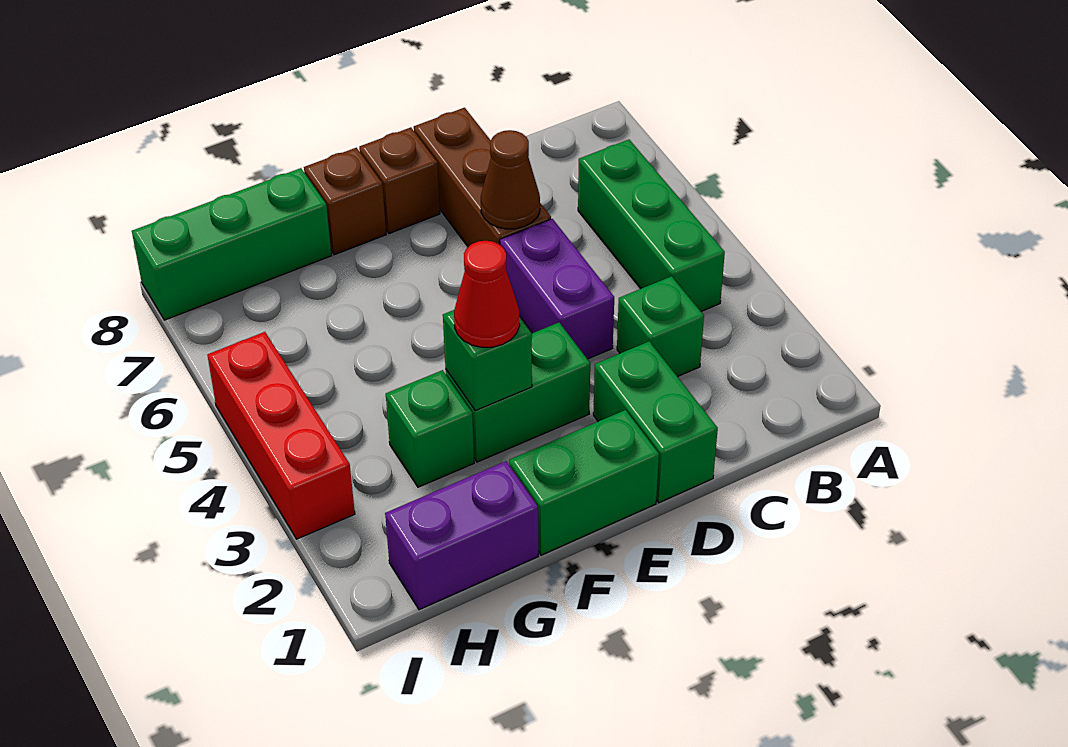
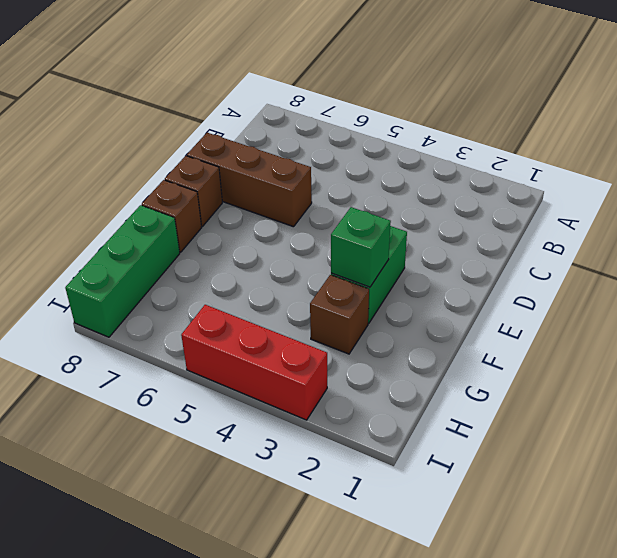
brown brick G3 level 1 -> green brick G3 level 1
none -> green brick B4:B6 level 1
none -> green brick C3 level 1
none -> green brick D1:D2 level 1

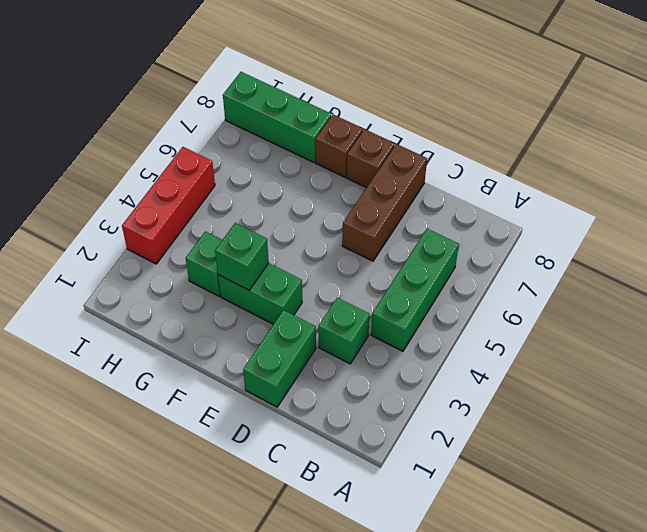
none -> purple brick D4:D5 level 1
none -> green brick E1:F1 level 1
none -> purple brick G1:H1 level 1

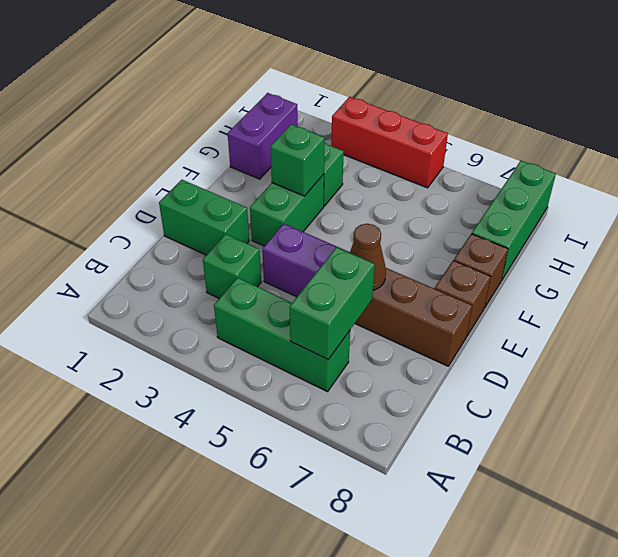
green brick B6:C6 level 2 -> green brick E1:F1 level 1
none -> red cone F3 level 3

